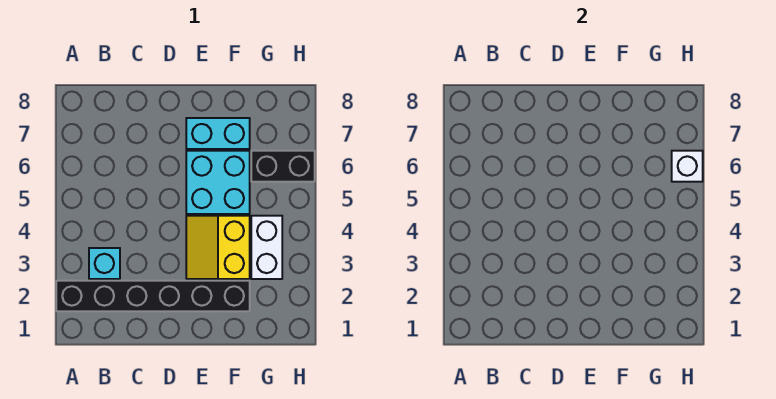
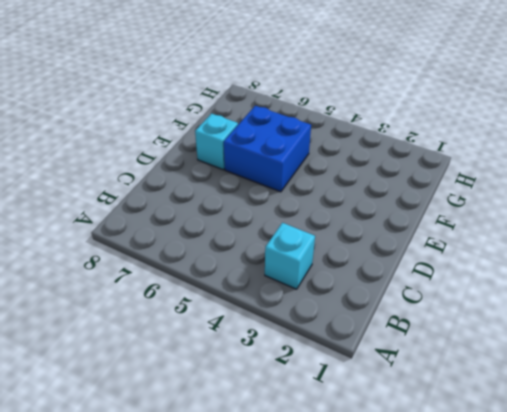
blue brick E5:F6 level 1 -> cyan brick E5:F6 level 1
cyan brick E7 level 1 -> cyan brick E7:F7 level 1
none -> black brick A2:F2 level 1
none -> yellow slope E3:F4 level 1 top F

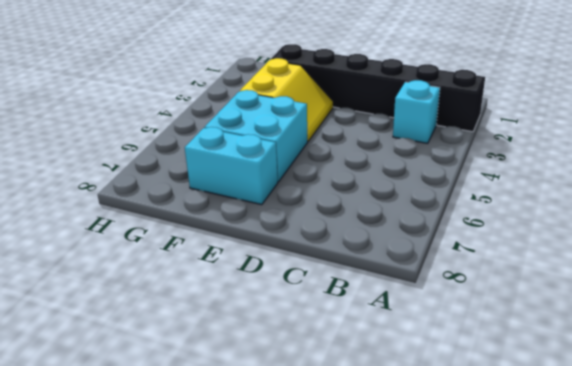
none -> white brick G3:G4 level 1
none -> black brick G6:H6 level 1

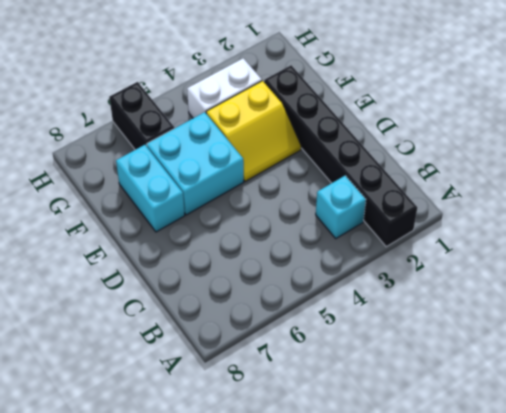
none -> white brick H6 level 2

